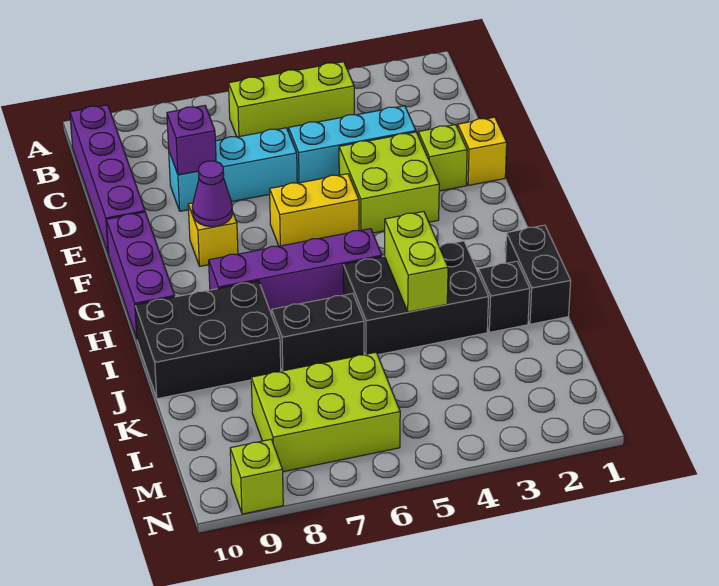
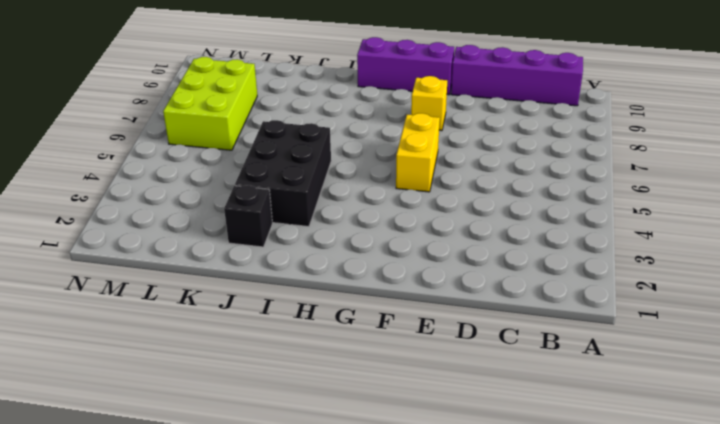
none -> lime brick B4:B6 level 1
none -> cyan brick D3:D5 level 1
none -> cyan brick D6:D8 level 1

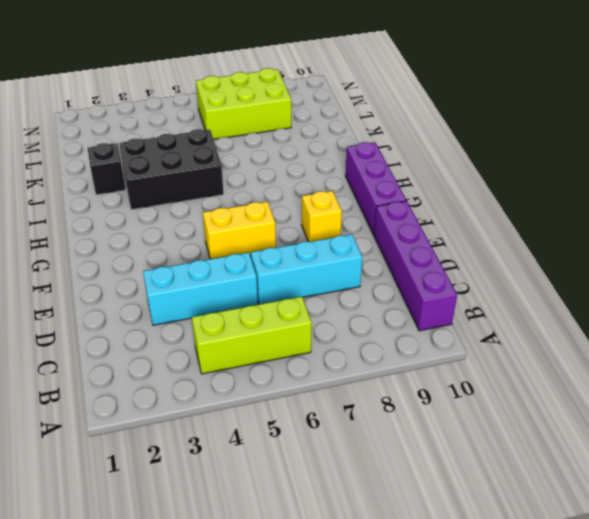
none -> yellow brick E1 level 1
none -> lime brick E2 level 1
none -> lime brick E3:F4 level 1

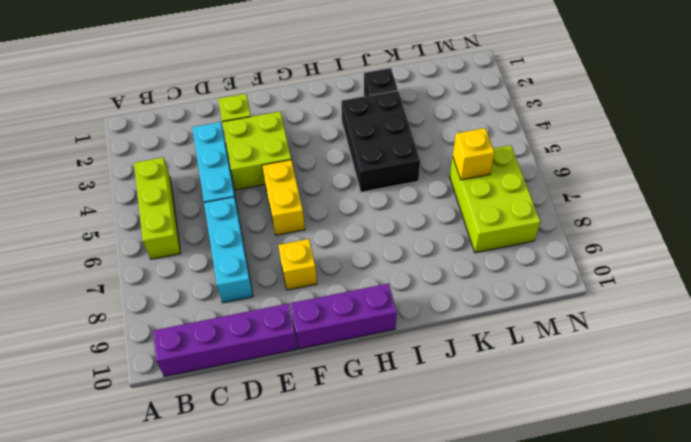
yellow brick L6 level 2 -> yellow brick E1 level 1
none -> purple brick H5:H8 level 1
none -> black brick I1:J1 level 1
none -> black brick I8:J10 level 1

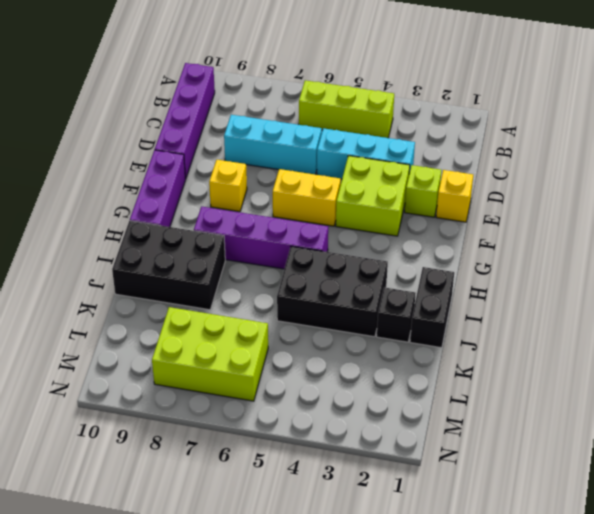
none -> black brick J6:J7 level 1
none -> lime brick N9 level 1
none -> purple brick D8 level 2

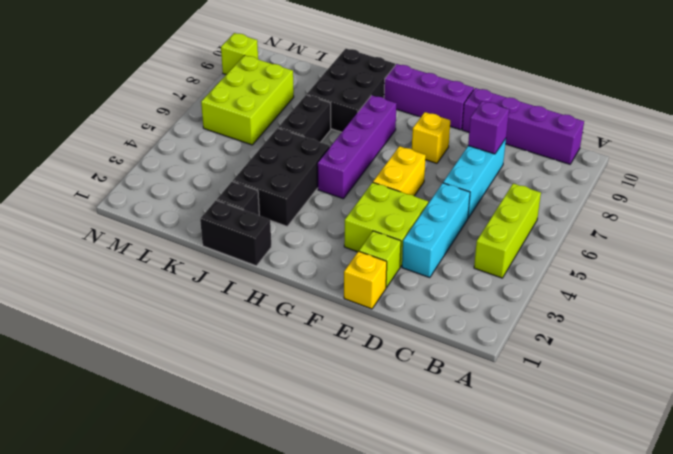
none -> purple cone F8 level 2
none -> lime brick I4:J4 level 2

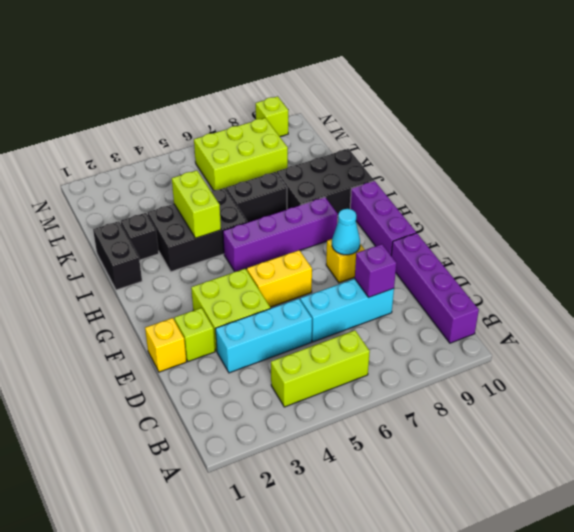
cyan cone F8 level 2 -> purple cone F8 level 2

